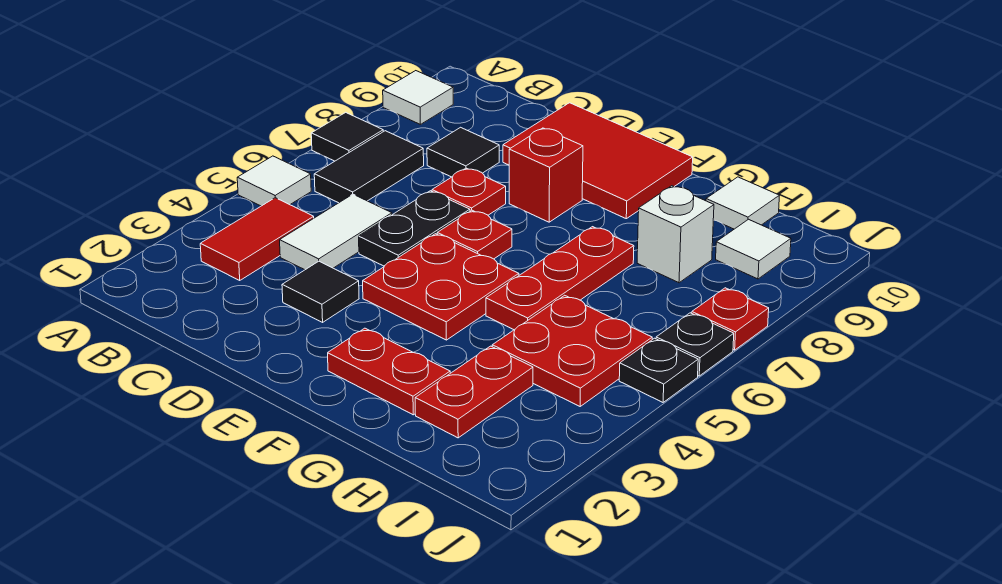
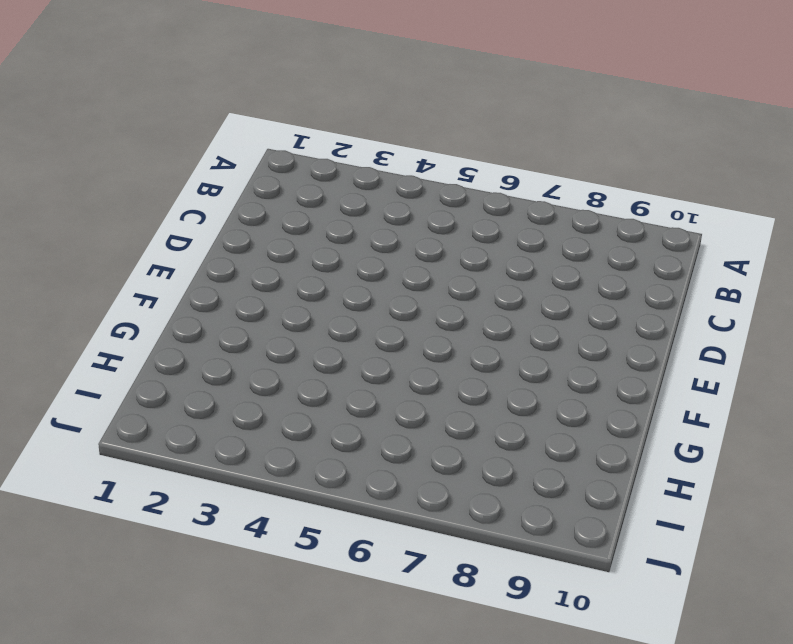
none -> white tile A5 level 1
none -> black tile A7 level 1
none -> white tile A9 level 1

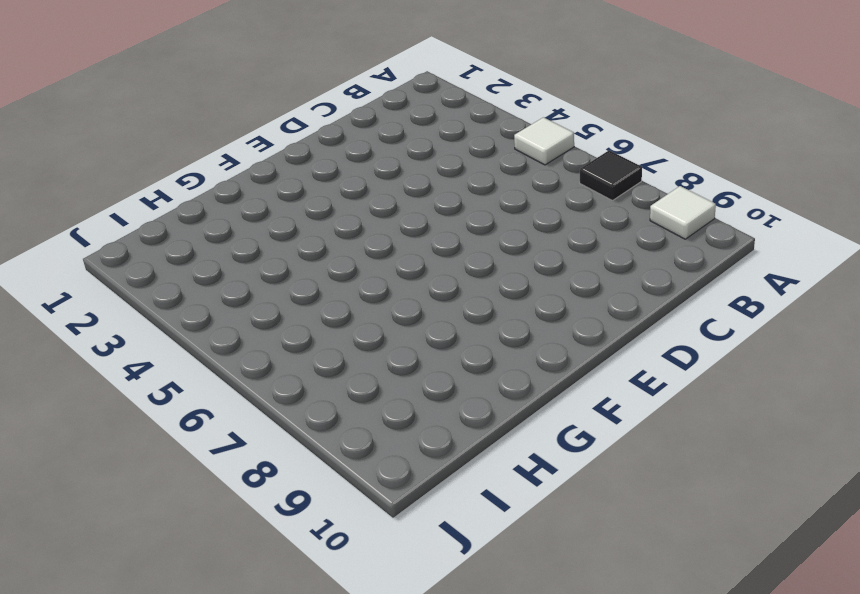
none -> red tile B3:B4 level 1
none -> black tile B6:B7 level 1
none -> white tile C4:C5 level 1

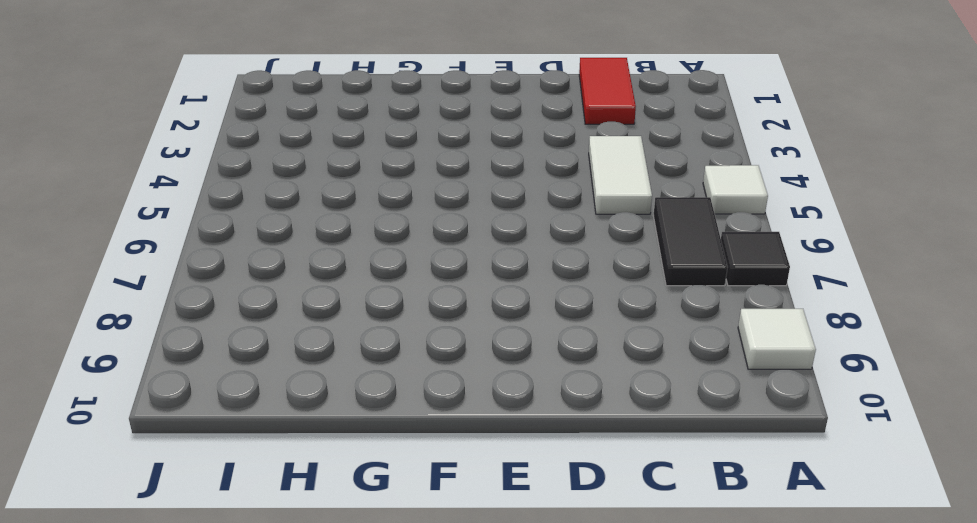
red tile C1:C2 level 1 -> red tile B3:B4 level 1
none -> black tile C8 level 1
none -> black tile D3 level 1
none -> black plate D5:D6 level 1

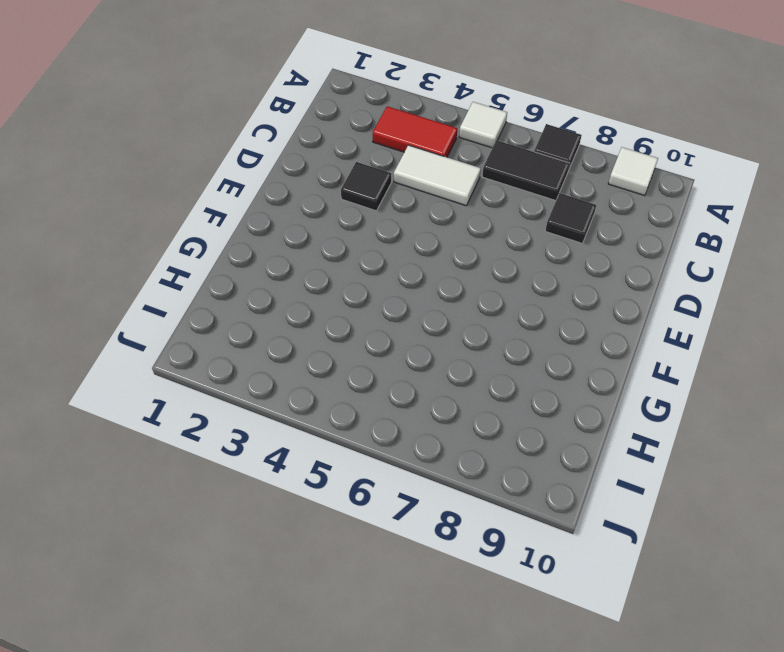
none -> black plate D5:D6 level 1
none -> red plate D7 level 1
none -> red tile D9:F10 level 1

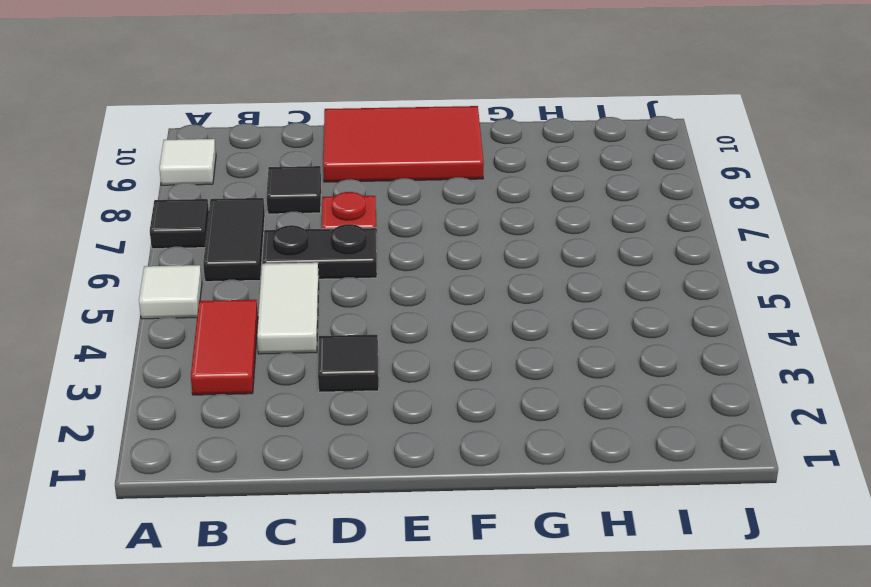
black plate C6:D6 level 1 -> black plate D5:D6 level 1
none -> red plate E4:F5 level 1
none -> red plate E6 level 1
none -> red brick E8 level 1

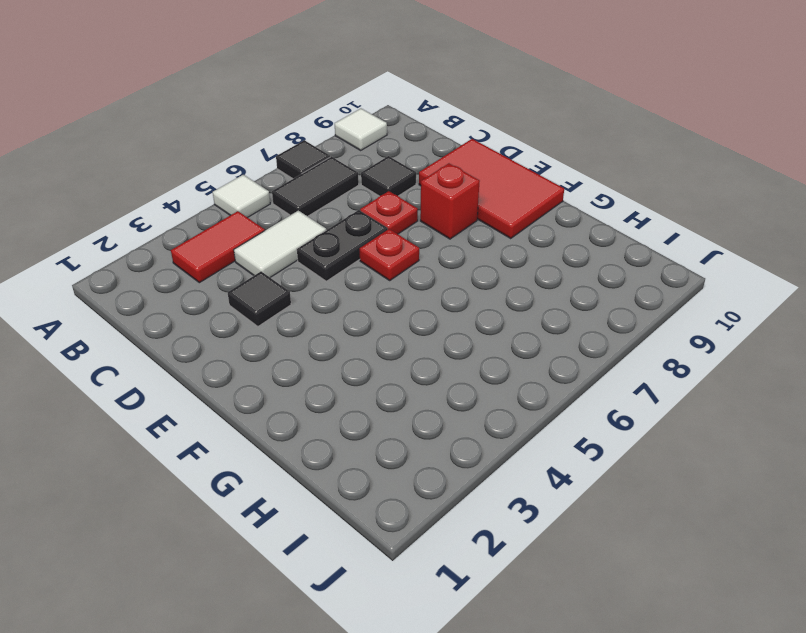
none -> red plate E4:F5 level 1
none -> red plate F2:G2 level 1
none -> red plate G5:G7 level 1

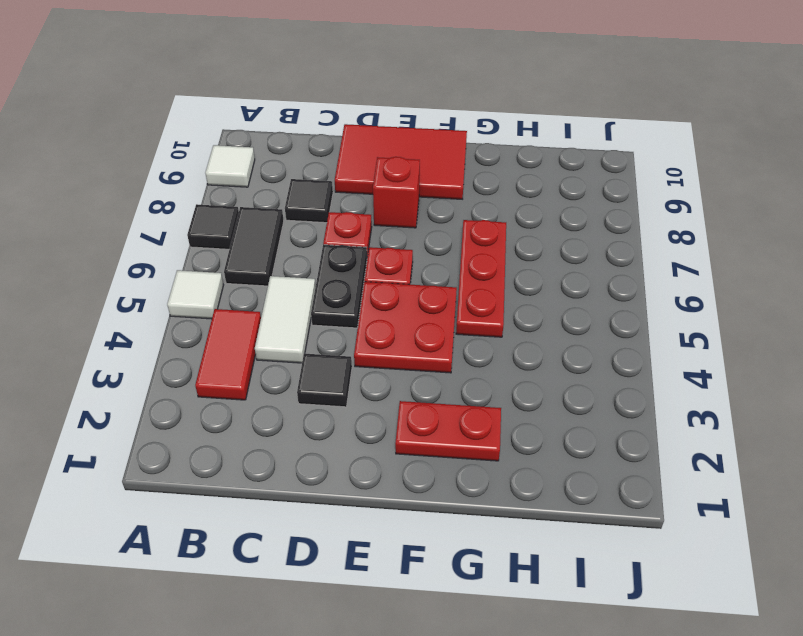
none -> red plate H2:H3 level 1
none -> red plate H4:I5 level 1
none -> white brick H8 level 1

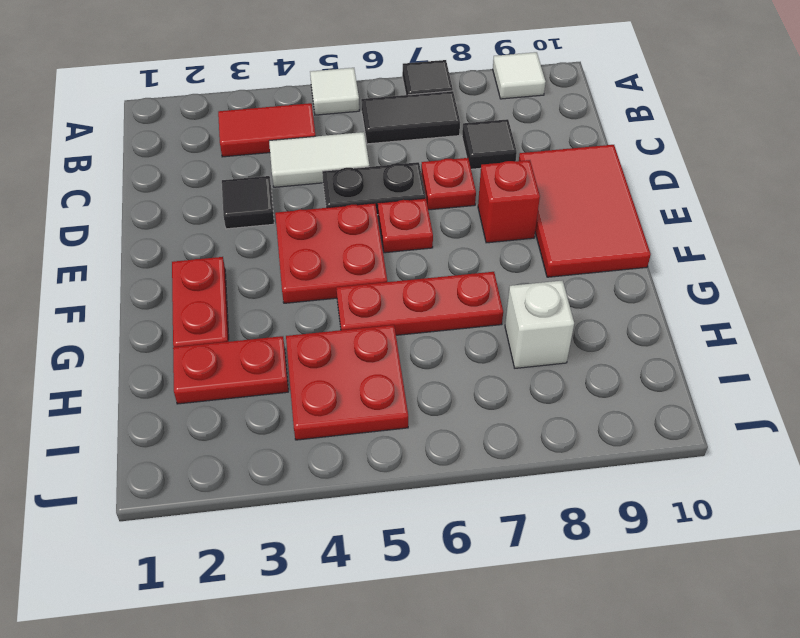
none -> white tile H10 level 1
none -> white tile I9 level 1
none -> black plate J5 level 1

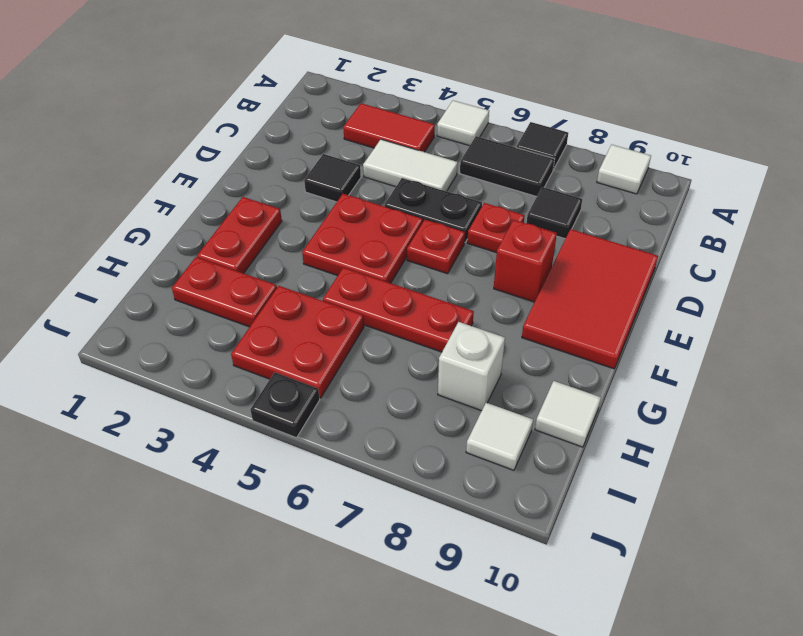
none -> black plate J6 level 1
none -> red plate J7 level 1

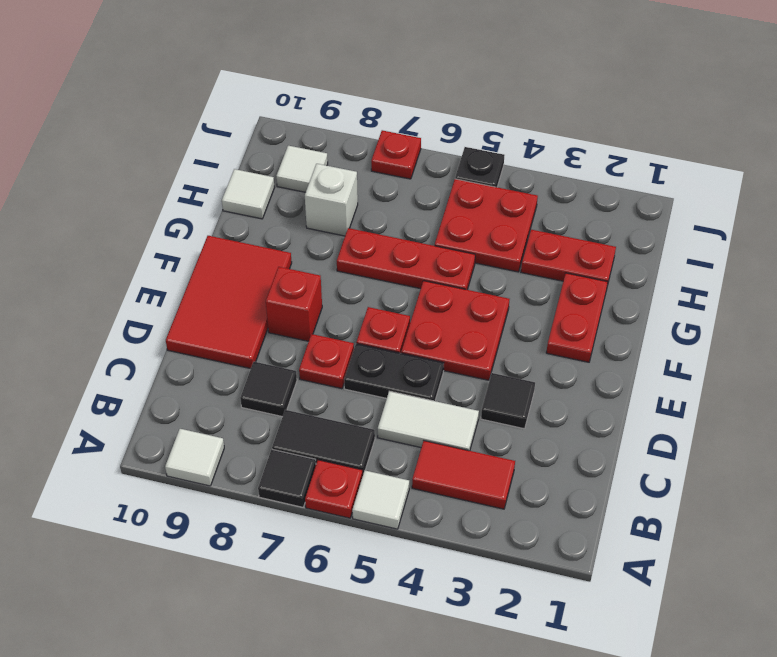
red plate A6 level 1 -> none
none -> black plate J6 level 1

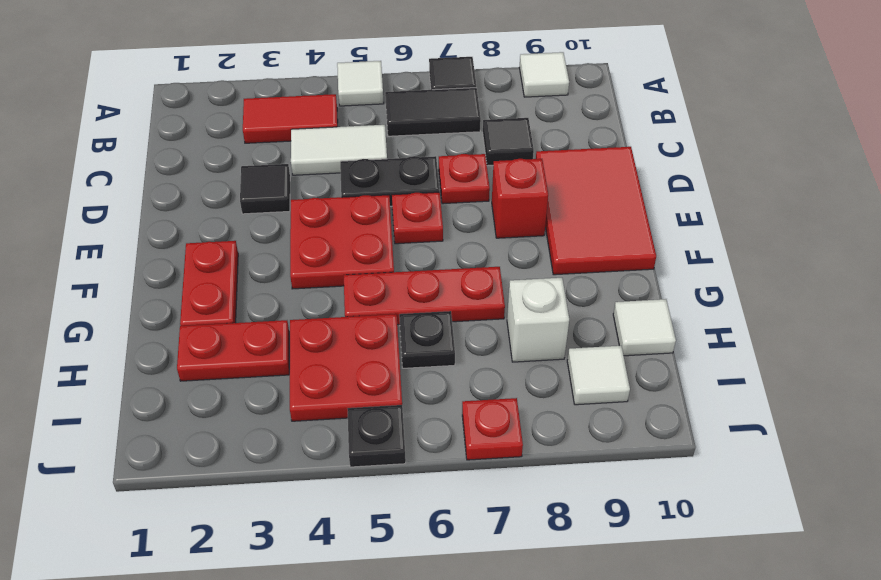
black plate H6 level 1 -> black plate J6 level 1

